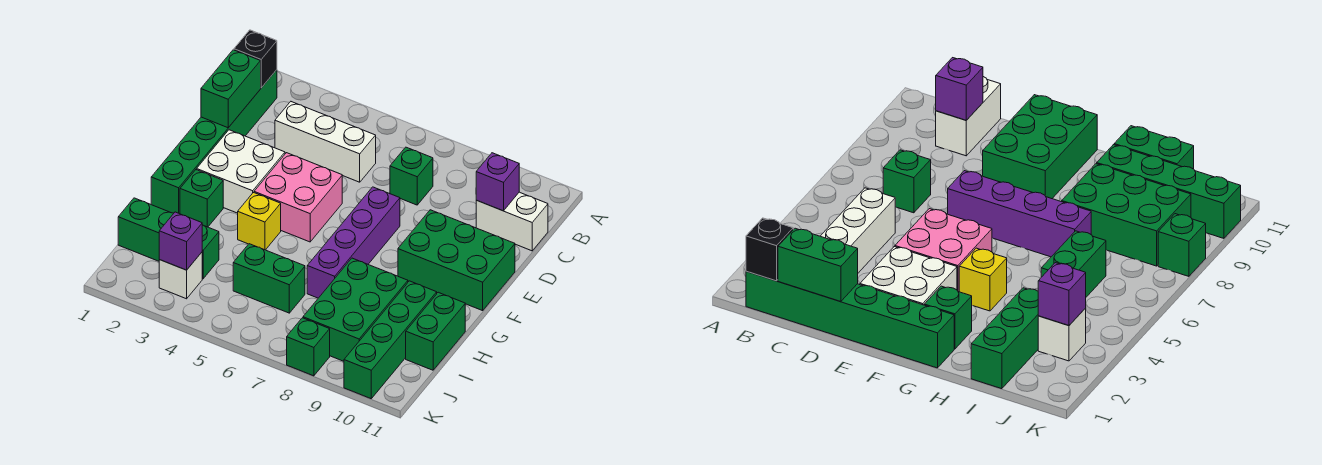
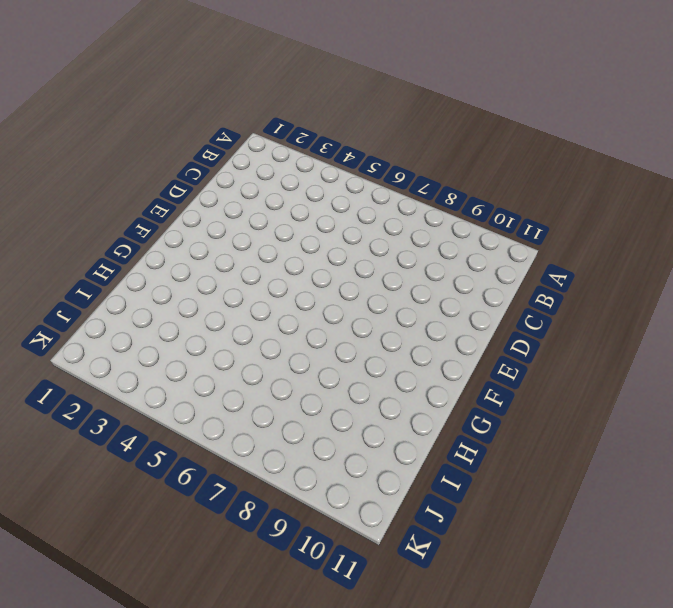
none -> green brick B1:G1 level 1
none -> white brick C3:C5 level 1
none -> green brick C7 level 1

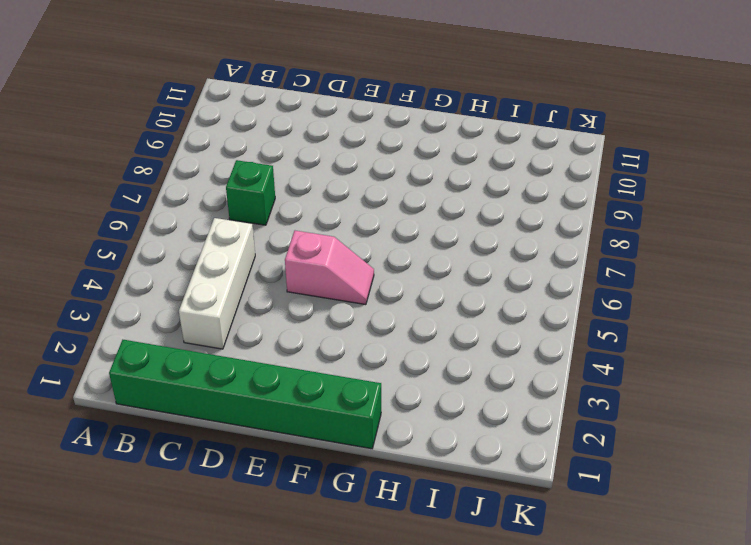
pink slope E5:F5 level 1 top E -> pink brick E4:F5 level 1
none -> white brick C10:C11 level 1
none -> white brick E2:F3 level 1
none -> purple brick E7:H7 level 1

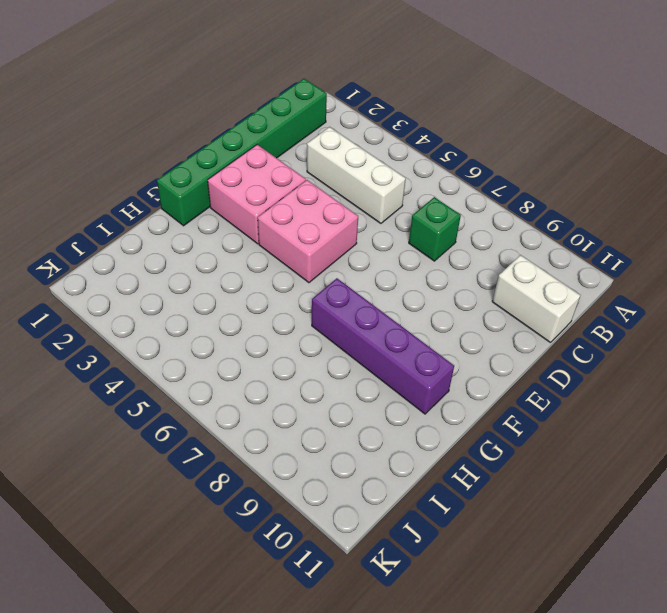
pink brick E2:F3 level 1 -> white brick E2:F3 level 1
purple brick G7:G10 level 1 -> purple brick E7:H7 level 1
none -> green brick E9:F11 level 1
none -> green brick G2 level 1
none -> yellow brick G4 level 1

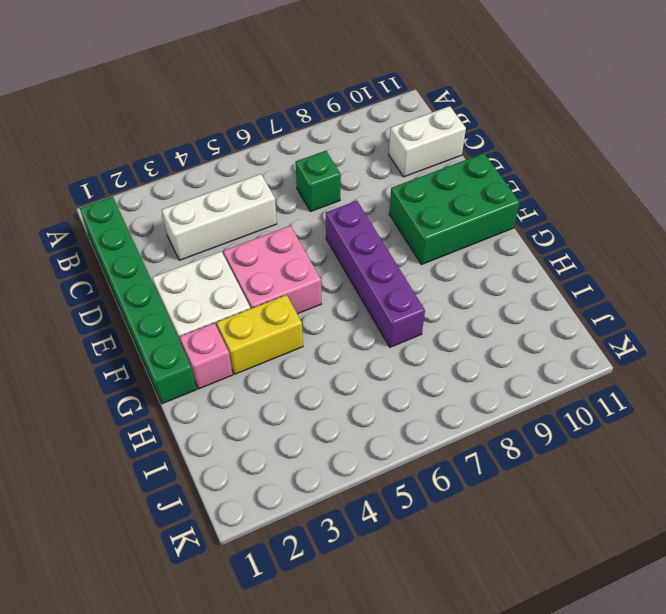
pink brick G2 level 1 -> green brick G2 level 1
yellow brick G3:G4 level 1 -> yellow brick G4 level 1
none -> green brick H8:J9 level 1
none -> green brick H10:K10 level 1
none -> green brick H11:I11 level 1

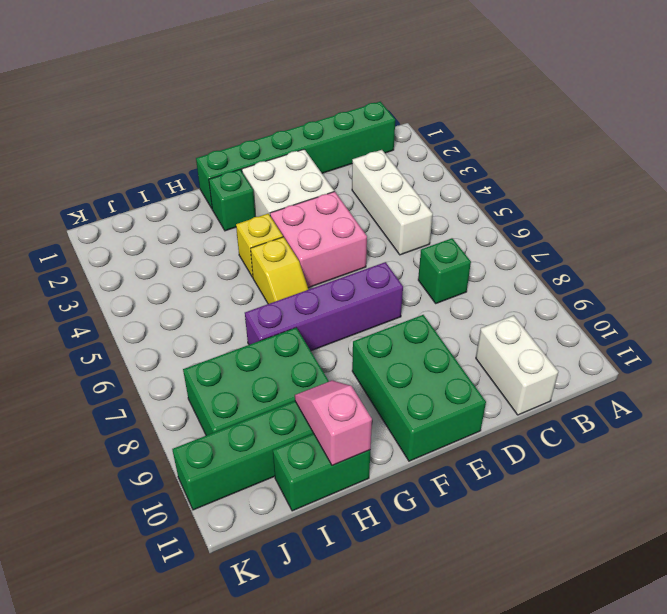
yellow slope G5:G6 level 1 top 5 -> none
pink slope H10:H11 level 2 top 11 -> none
none -> green brick I1:I3 level 1
none -> green brick I5:I6 level 1
none -> white brick J3 level 1

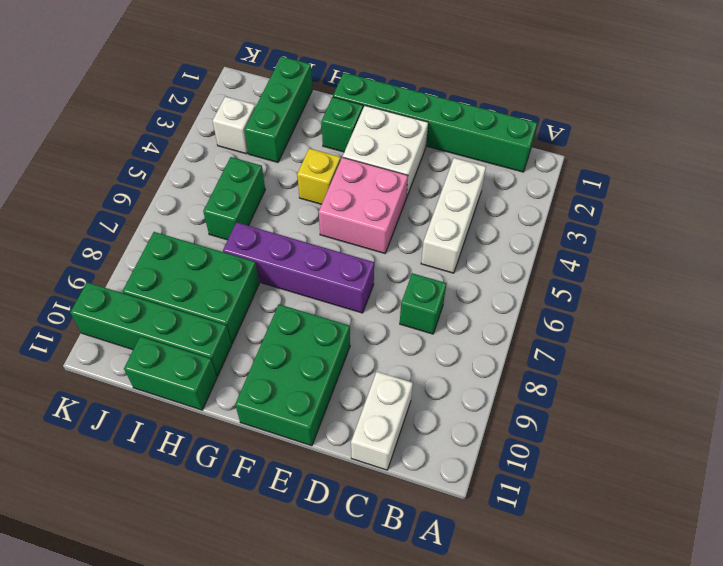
none -> green brick K8 level 1
none -> black brick B1 level 2
none -> green brick C1:D1 level 2

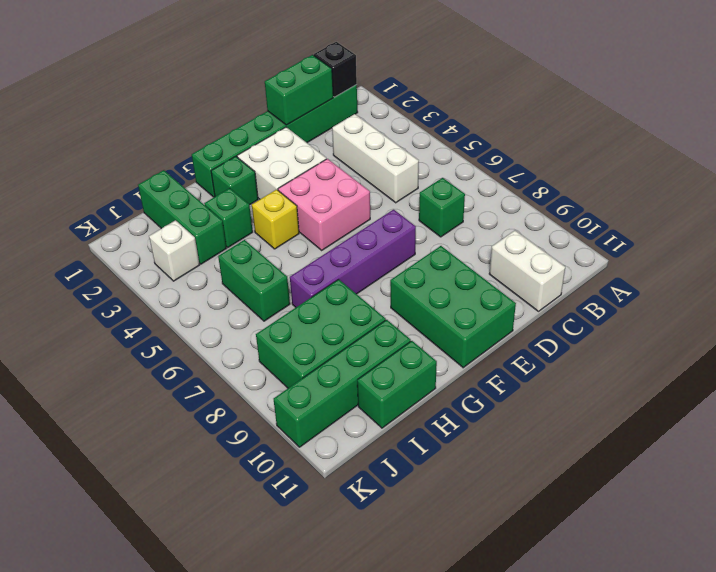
green brick H3 level 1 -> green brick K8 level 1
none -> purple brick C10 level 2
none -> purple brick J3 level 2

